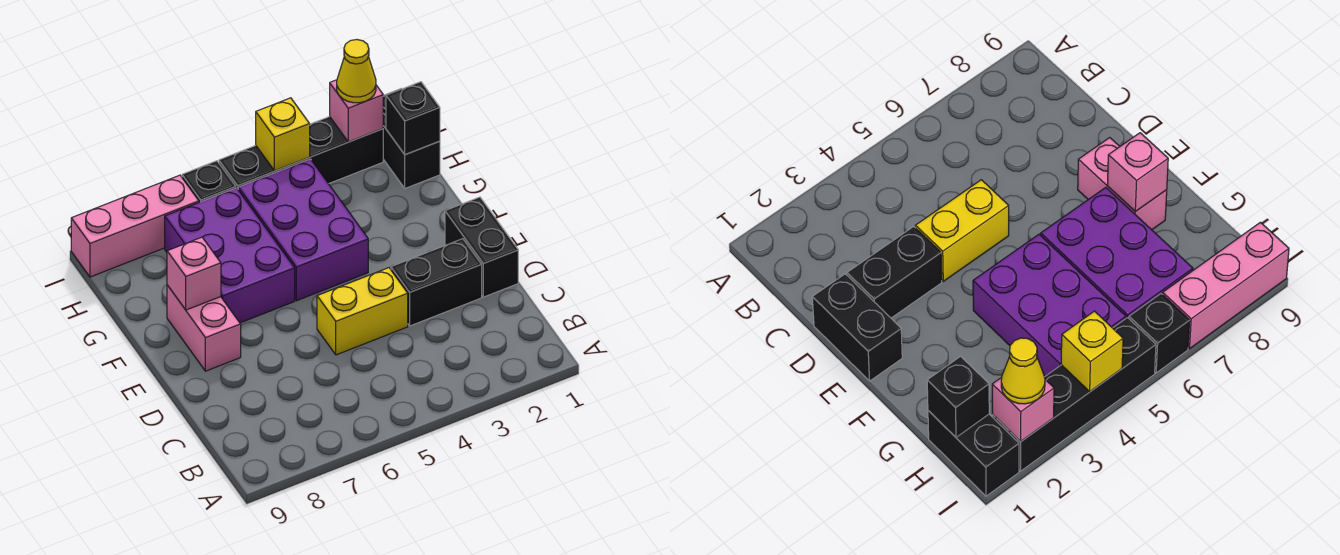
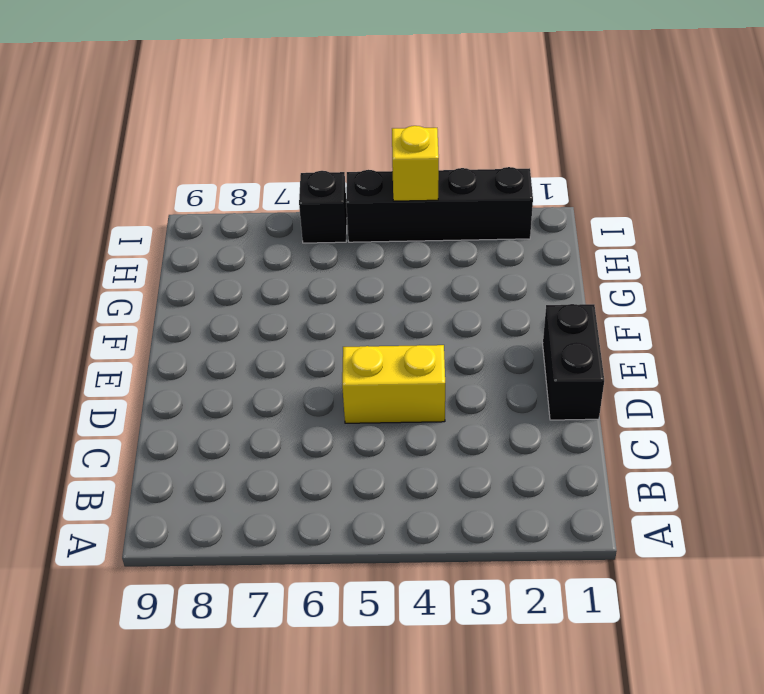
none -> black brick D2:D3 level 1
none -> pink brick E8:F8 level 1
none -> purple brick F4:H5 level 1

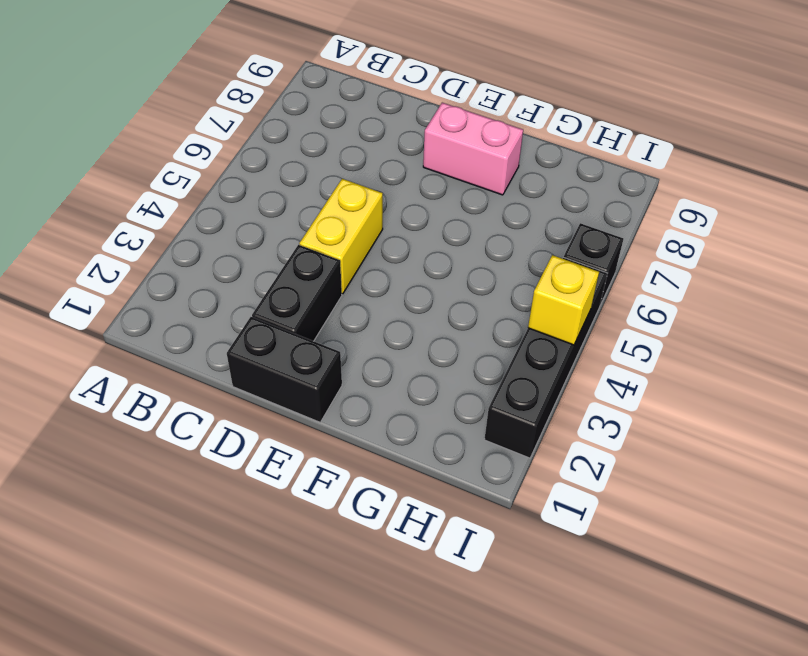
none -> purple brick F4:H5 level 1
none -> purple brick F6:H7 level 1
none -> black brick H1:I1 level 1

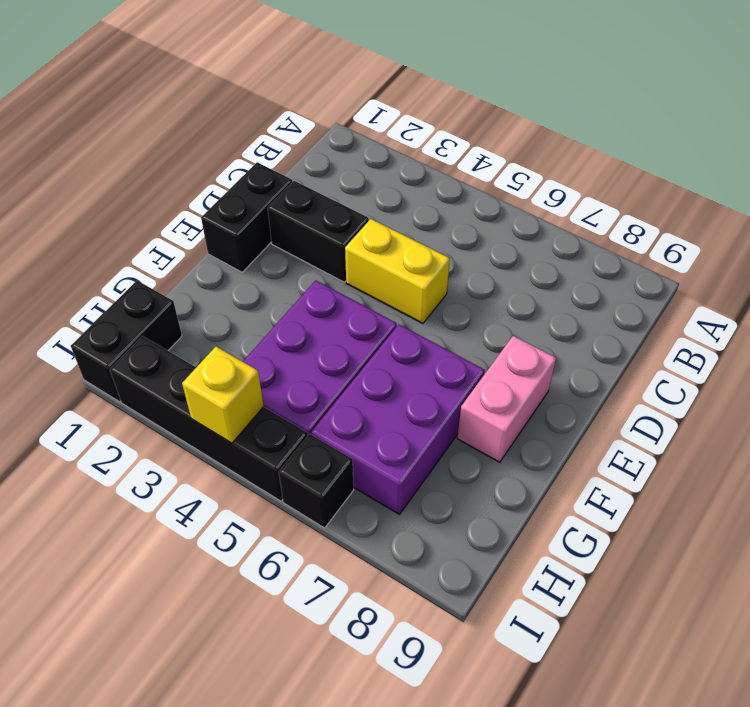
none -> pink brick I7:I9 level 1
none -> pink brick F8 level 2
none -> black brick H1 level 2

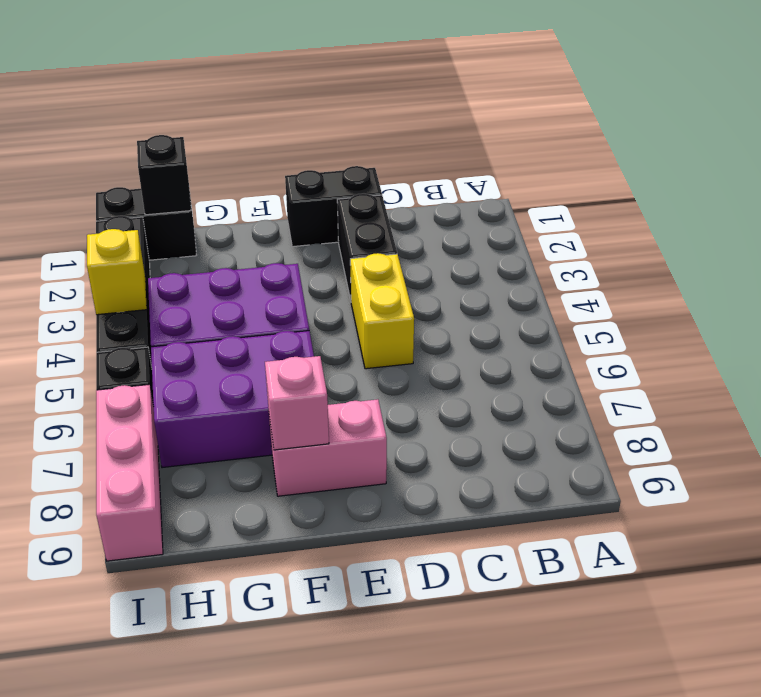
none -> pink brick I2 level 2
none -> yellow cone I2 level 3

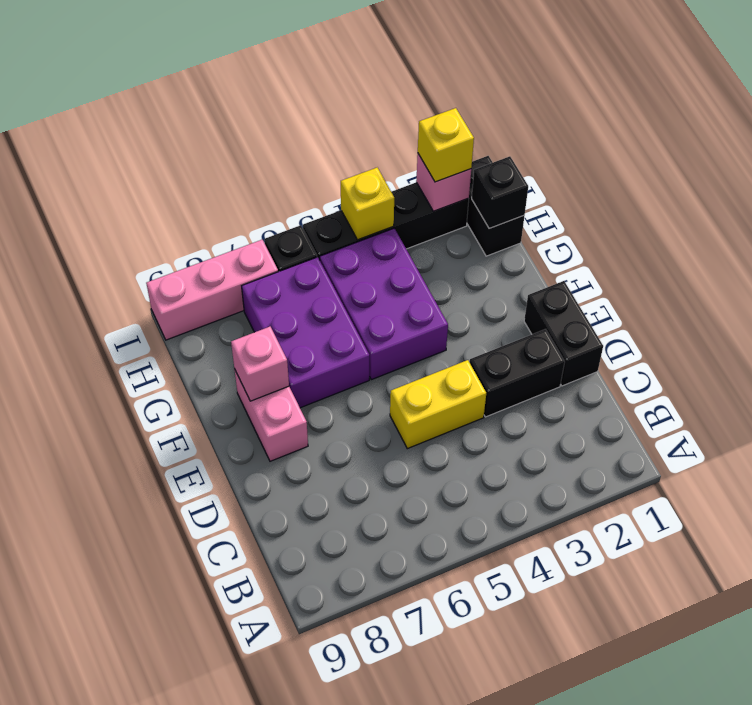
yellow brick I2 level 3 -> yellow cone I2 level 3

